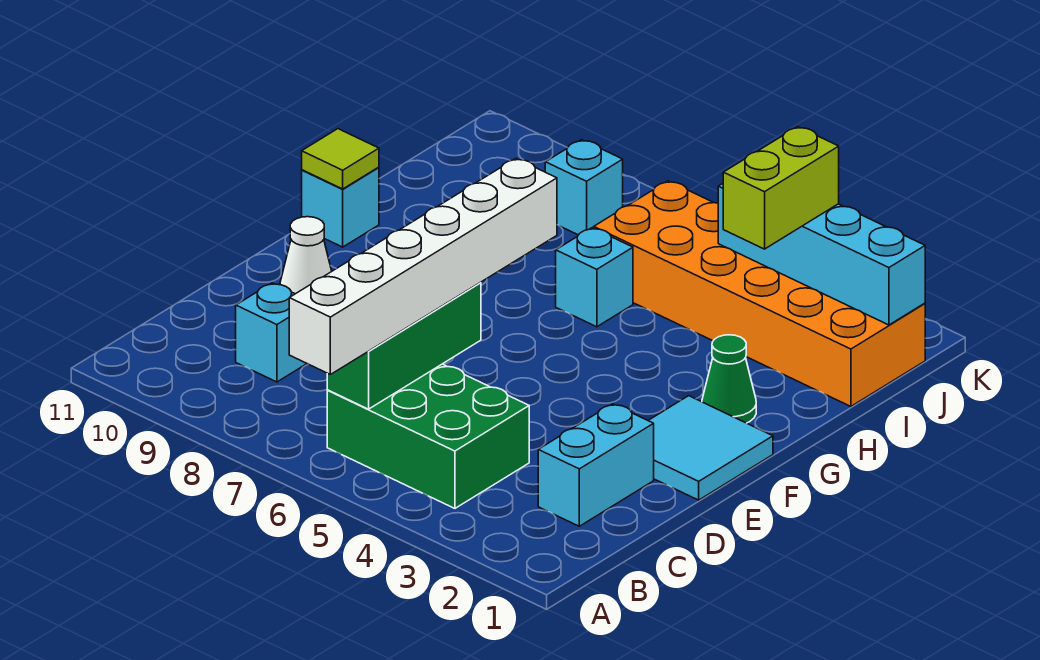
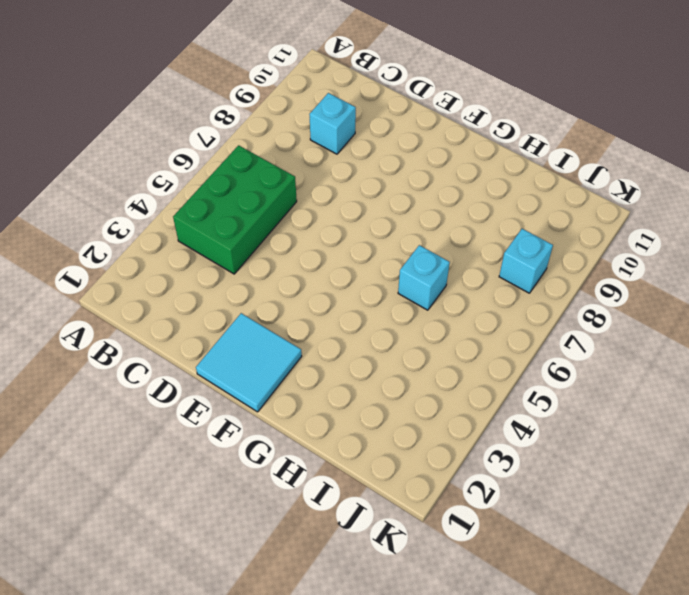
none -> cyan brick C2:D2 level 1
none -> white cone E10 level 1
none -> green cone G2 level 1

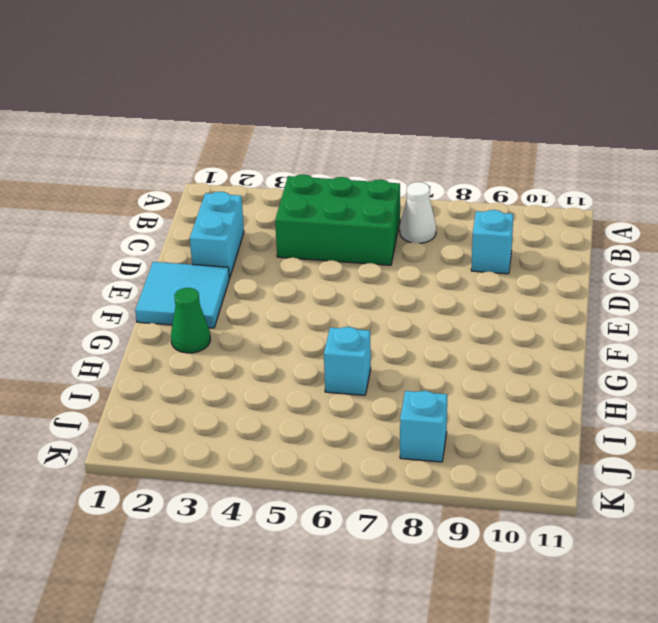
white cone B7 level 1 -> white cone E10 level 1
none -> cyan brick G11 level 1
none -> orange brick I1:J6 level 1
none -> green brick B6:D6 level 2

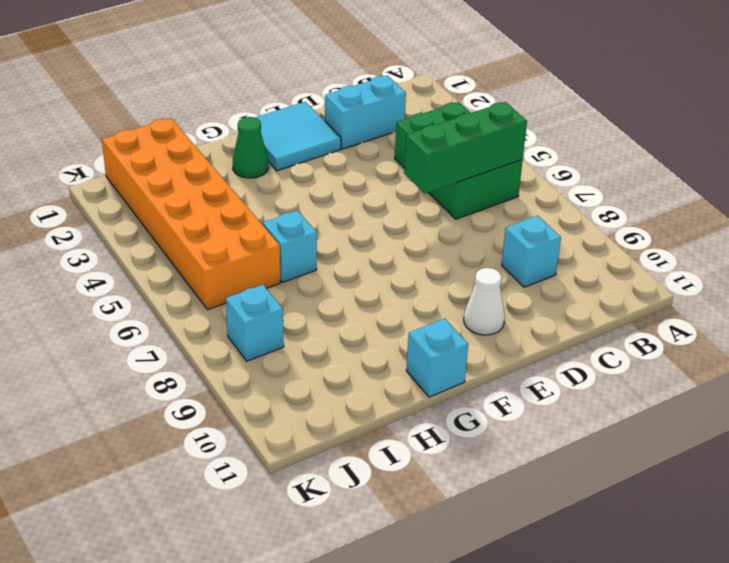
none -> lime tile G11 level 2
none -> cyan brick J1:J4 level 2
none -> white brick A6:F6 level 3

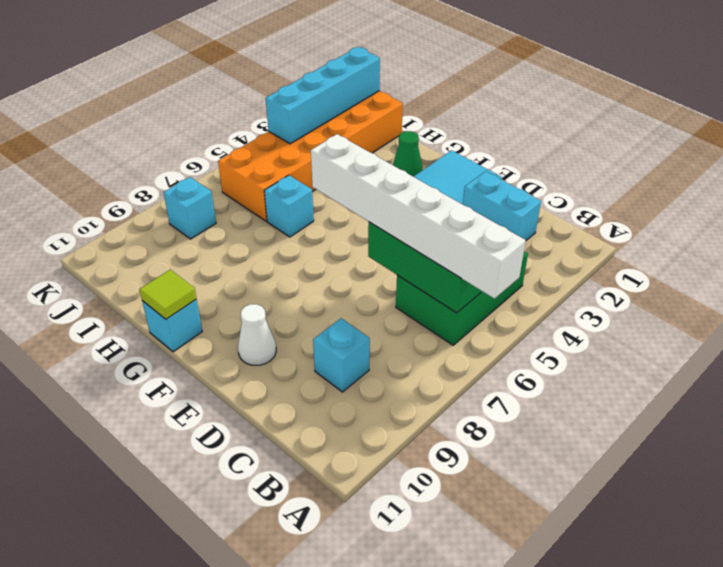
none -> lime brick I3:J3 level 3

